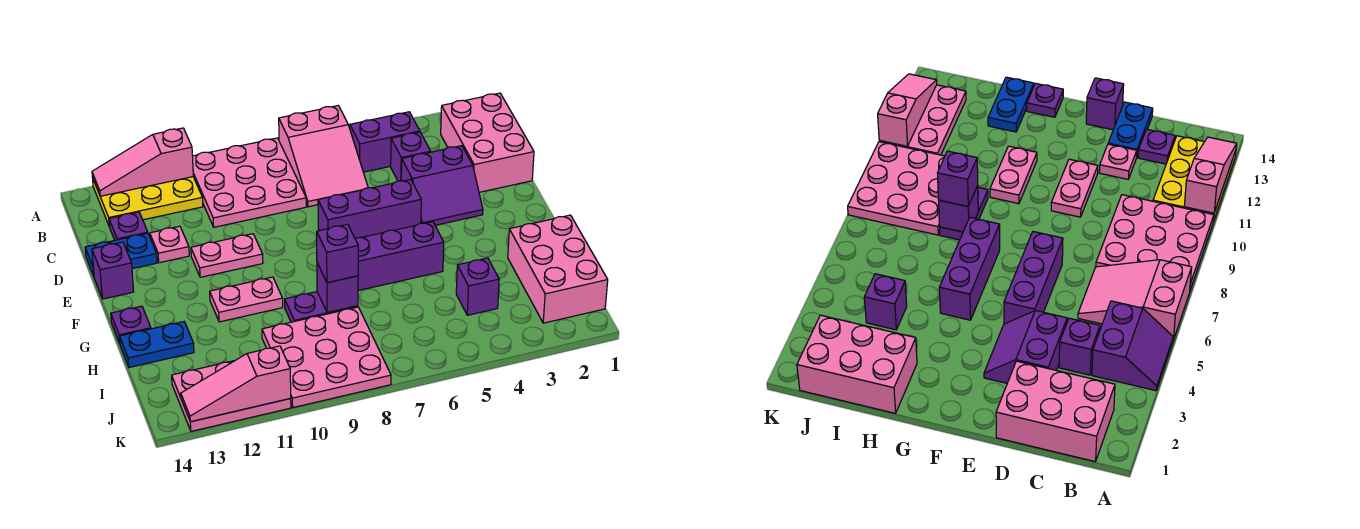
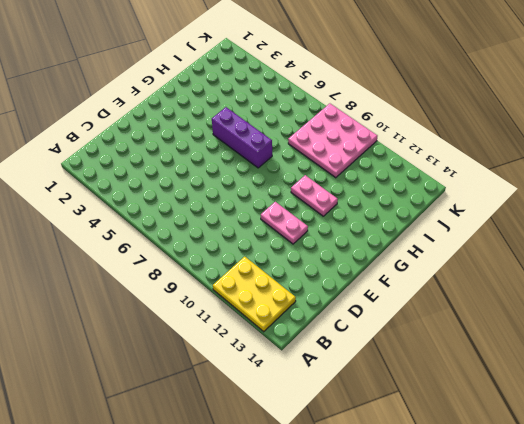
none -> purple slope A4:B5 level 1 top B
none -> pink slope A6:C7 level 1 top A
none -> pink plate A8:C10 level 1

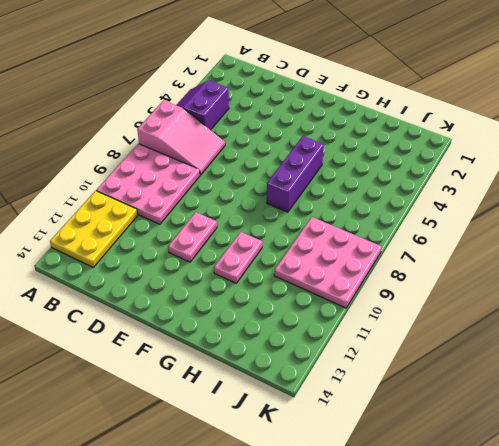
none -> pink brick B1:D2 level 1
none -> purple brick C4 level 1
none -> purple plate C13 level 1

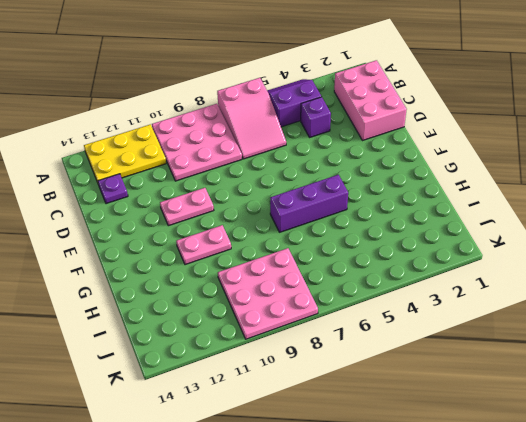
none -> purple slope D3:E4 level 1 top D
none -> pink plate D12 level 1
none -> blue plate D13:D14 level 1

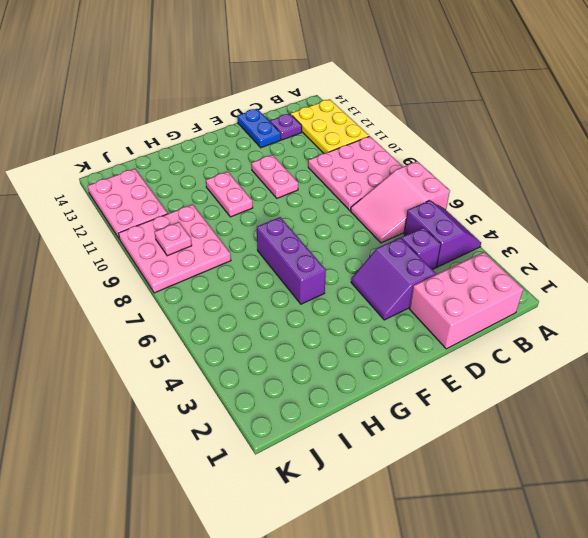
pink plate J9 level 2 -> pink plate D12 level 1
none -> purple brick E5:E7 level 1
none -> purple brick E14 level 1
none -> purple plate G14 level 1

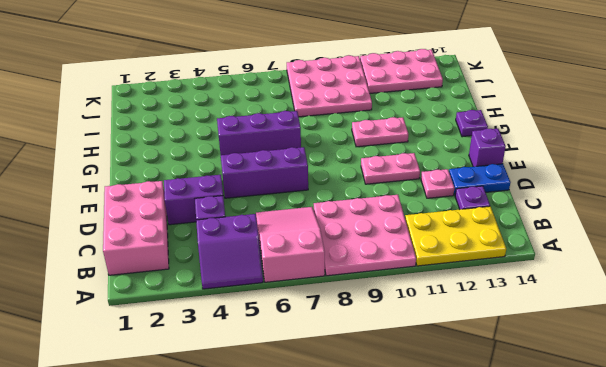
none -> pink brick H1:J2 level 1
none -> purple plate H8:H9 level 1
none -> blue plate H13:H14 level 1

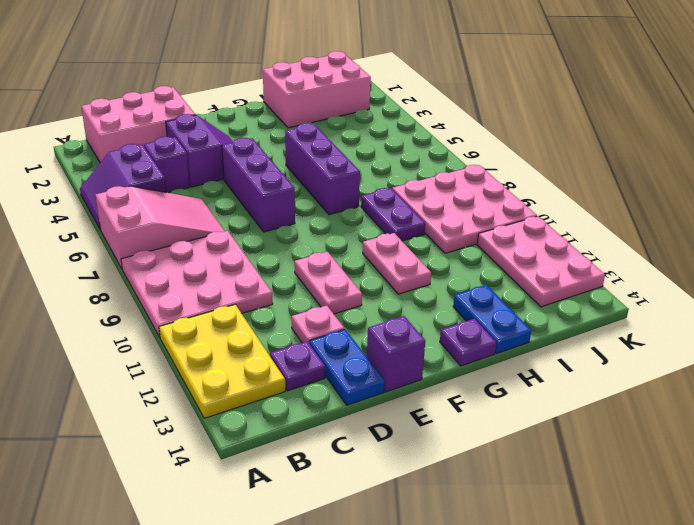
none -> purple brick I4 level 1
none -> pink slope A11:A13 level 2 top 11
none -> purple brick H8 level 2

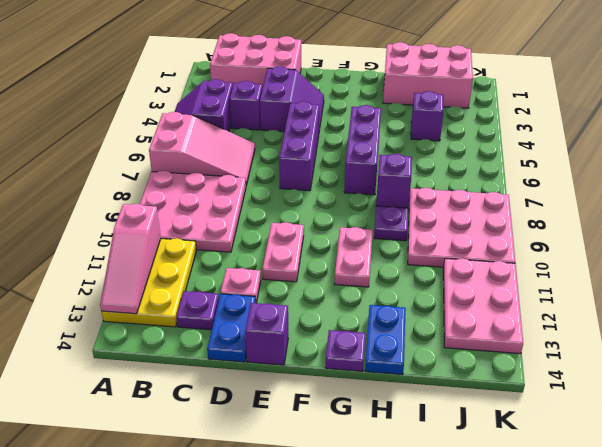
none -> pink slope K11:K13 level 2 top 11
none -> purple brick H8 level 3

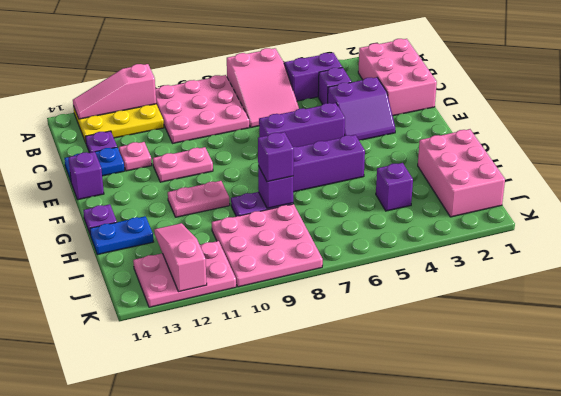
pink slope I12:K12 level 2 top K -> pink slope K11:K13 level 2 top 11

